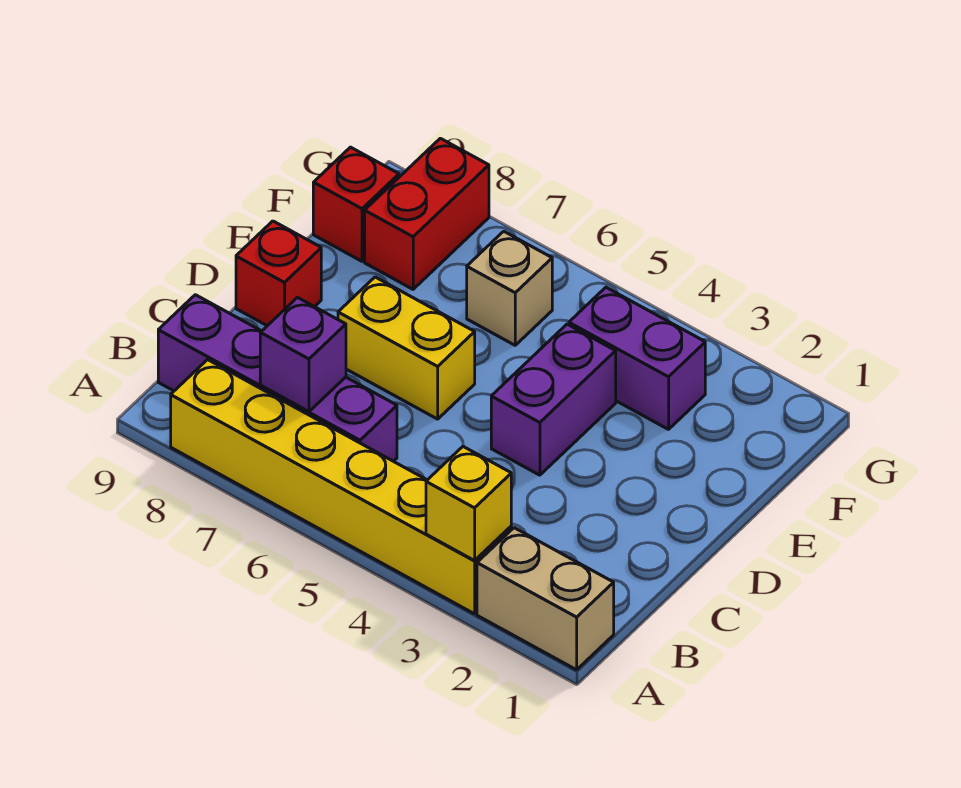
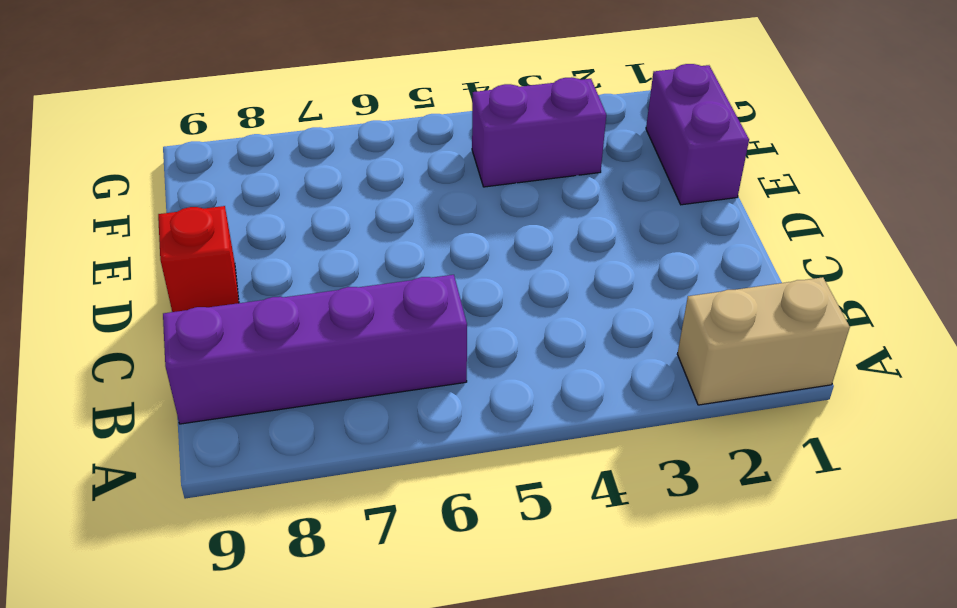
purple brick E1:F1 level 1 -> purple brick D4:E4 level 1
none -> yellow brick A3:A8 level 1
none -> yellow brick D6:D7 level 1
none -> tan brick F6 level 1

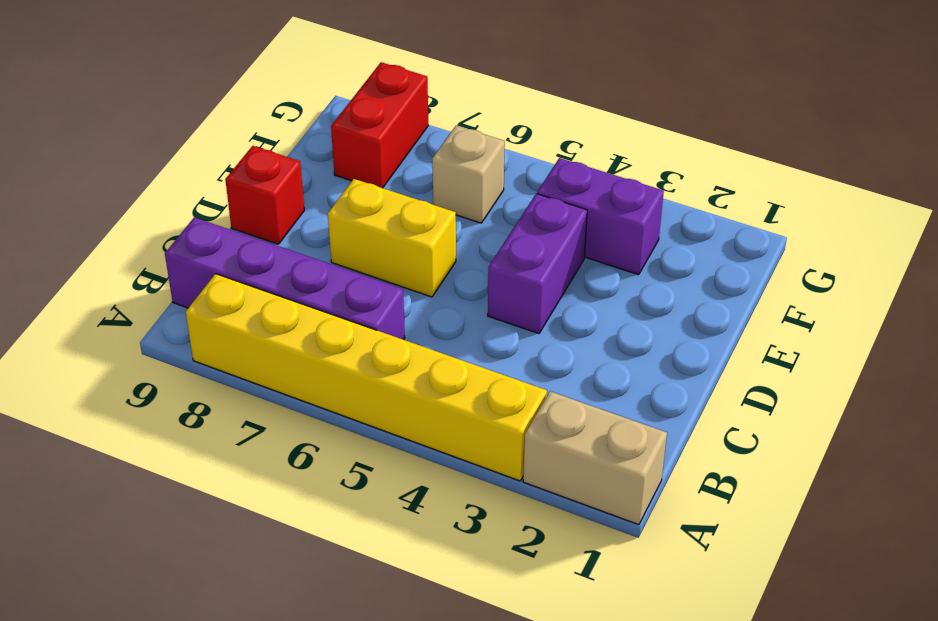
none -> red brick F9 level 1
none -> yellow brick A3 level 2
none -> purple brick B7 level 2

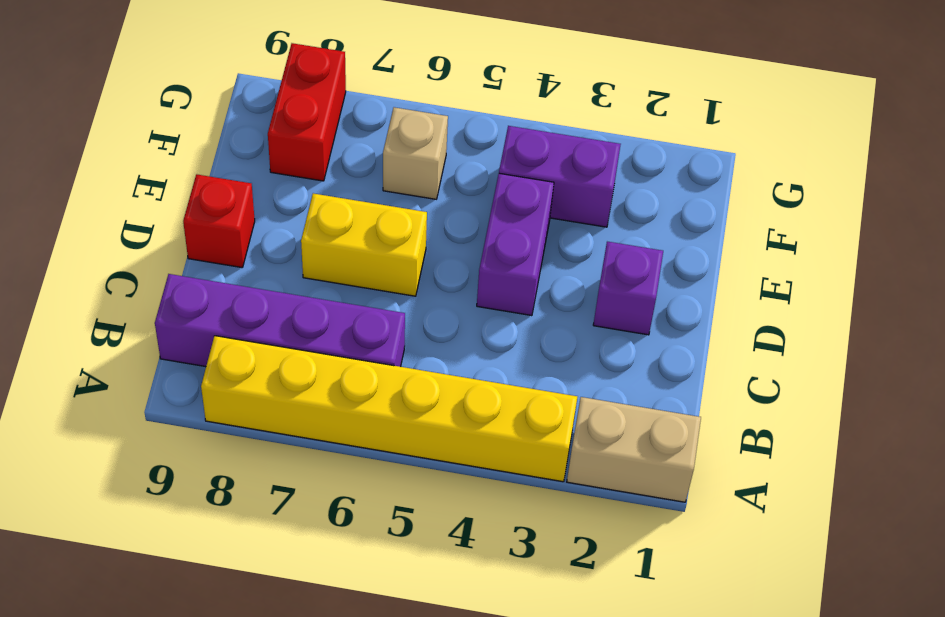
purple brick D2 level 1 -> purple brick B7 level 2
none -> red brick F9 level 1
none -> yellow brick A3 level 2

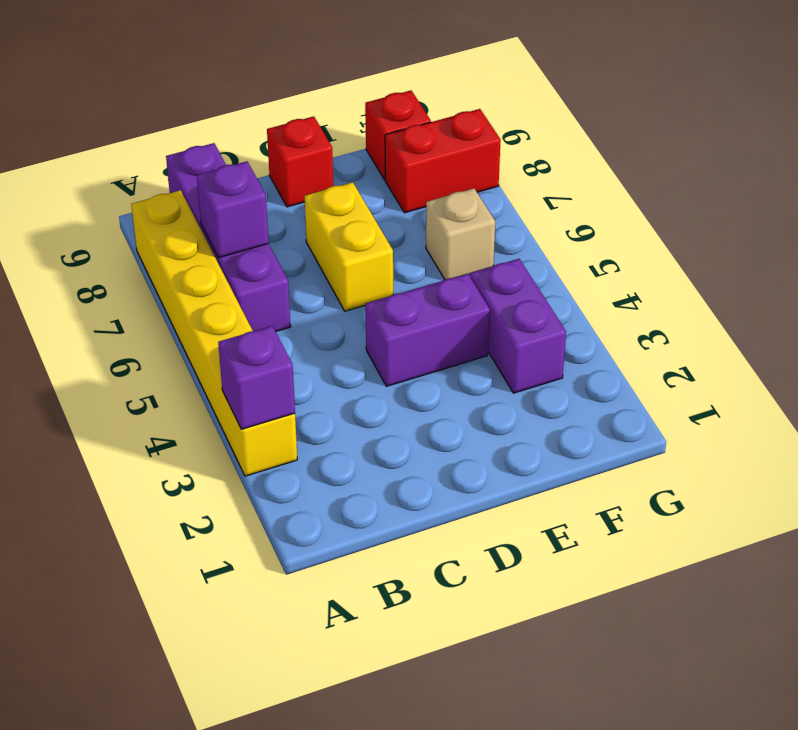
purple brick A3 level 2 -> yellow brick A3 level 2
none -> tan brick A1:A2 level 1

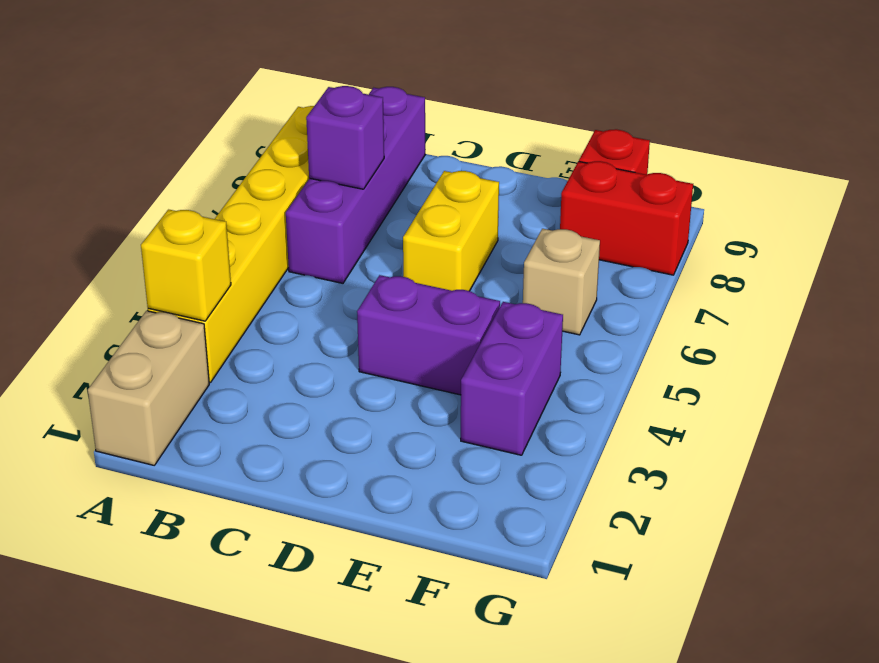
none -> red brick D9 level 1

